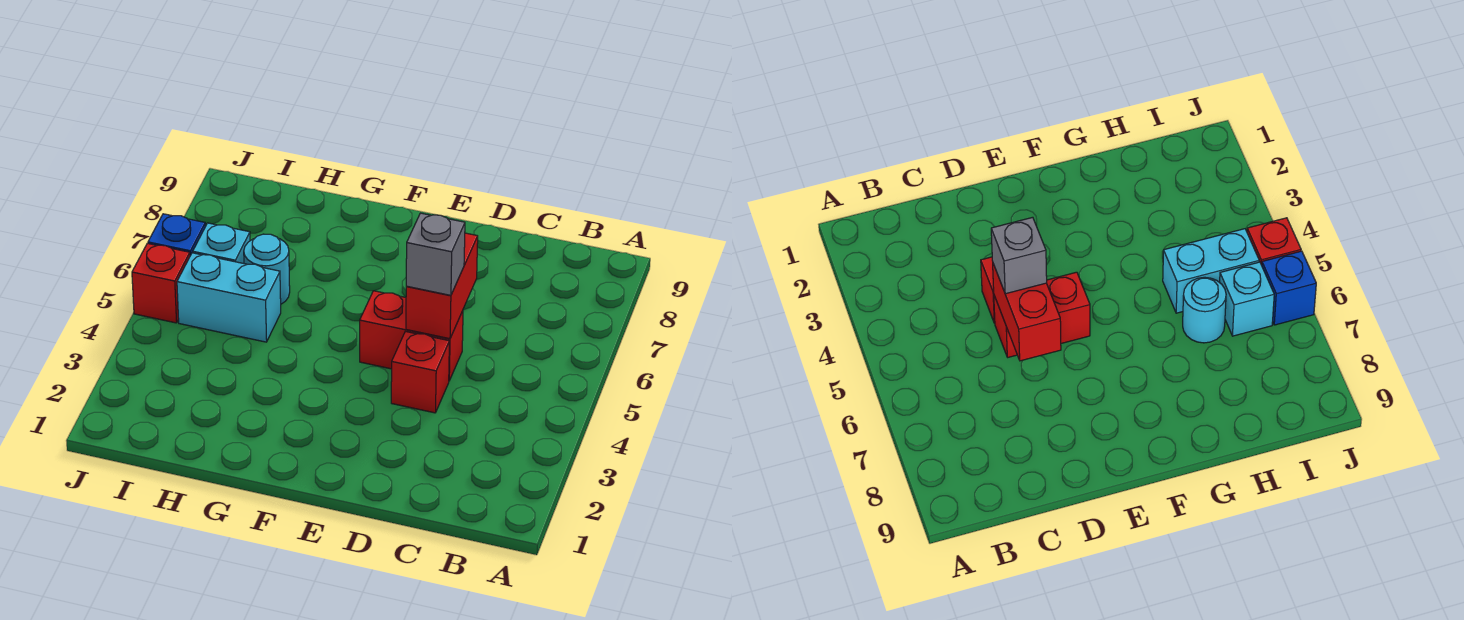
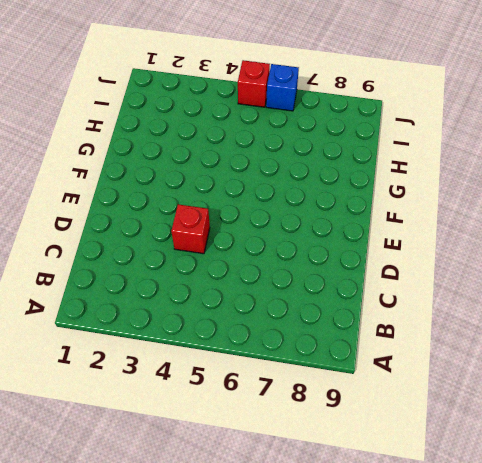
none -> red brick D5:E5 level 1
none -> cyan brick H5:I5 level 1

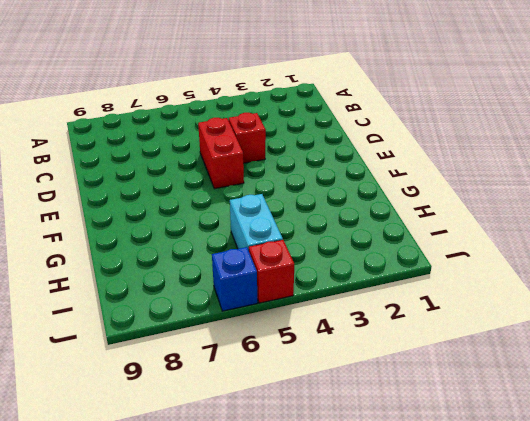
none -> cyan round brick H6 level 1
none -> cyan brick I6 level 1

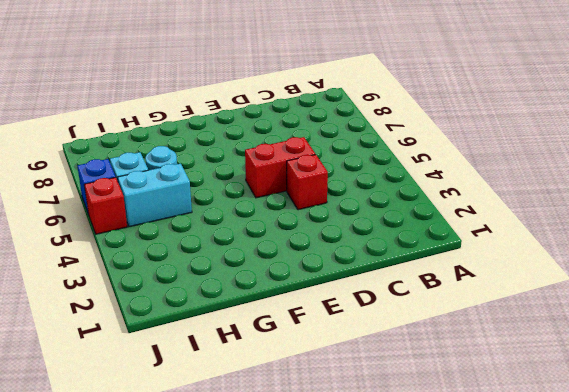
none -> red brick D5:D6 level 2
none -> grey brick D5 level 3

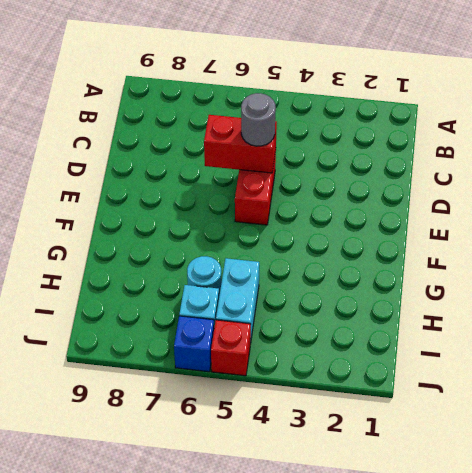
grey round brick D5 level 3 -> grey brick D5 level 3
none -> red brick D4 level 1

